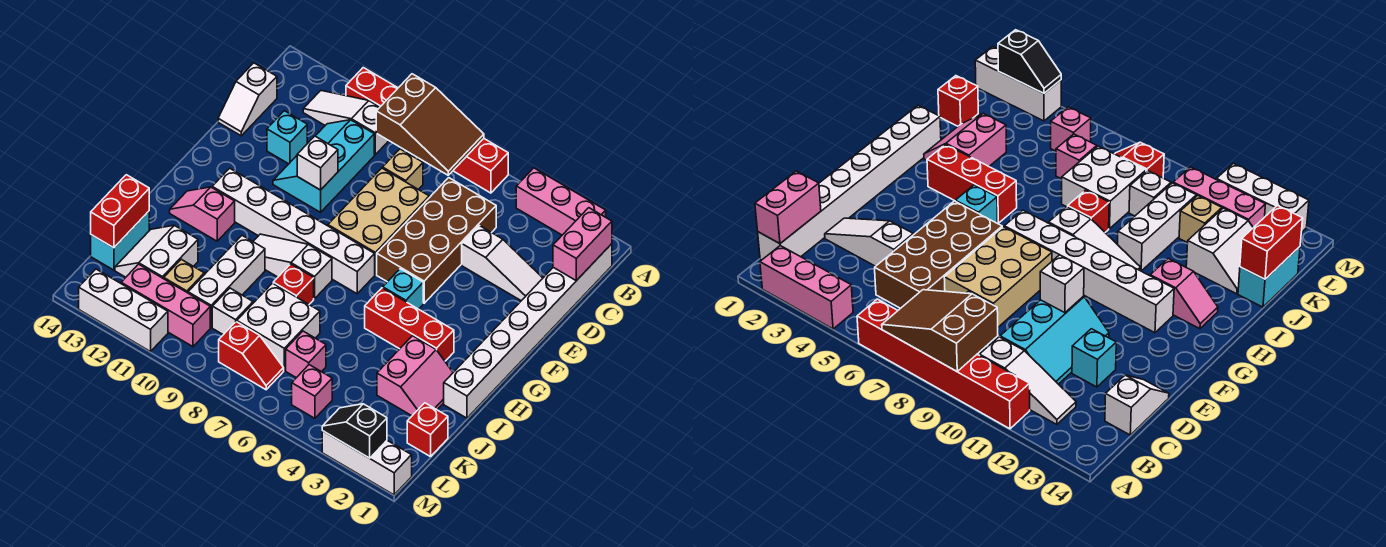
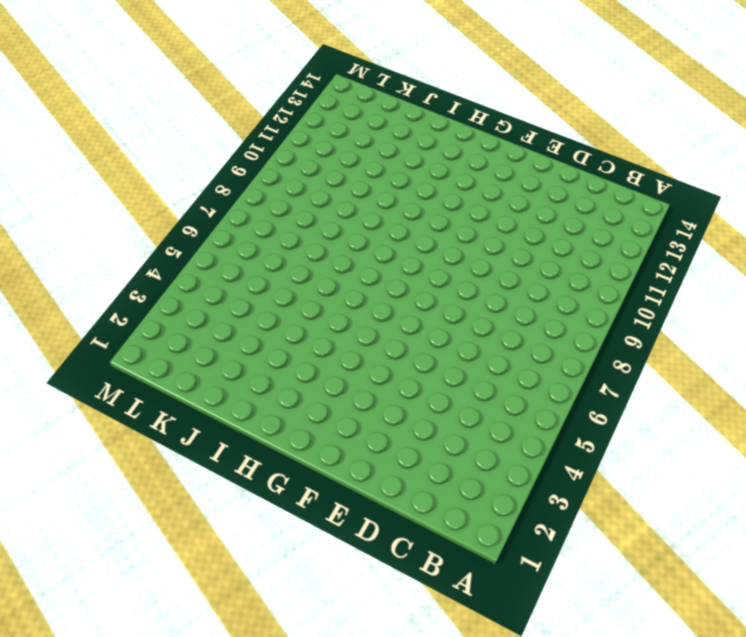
none -> pink brick A2:A4 level 1
none -> red brick A6:A11 level 1
none -> white brick B1:I1 level 1
none -> white slope B10:B12 level 1 top 10

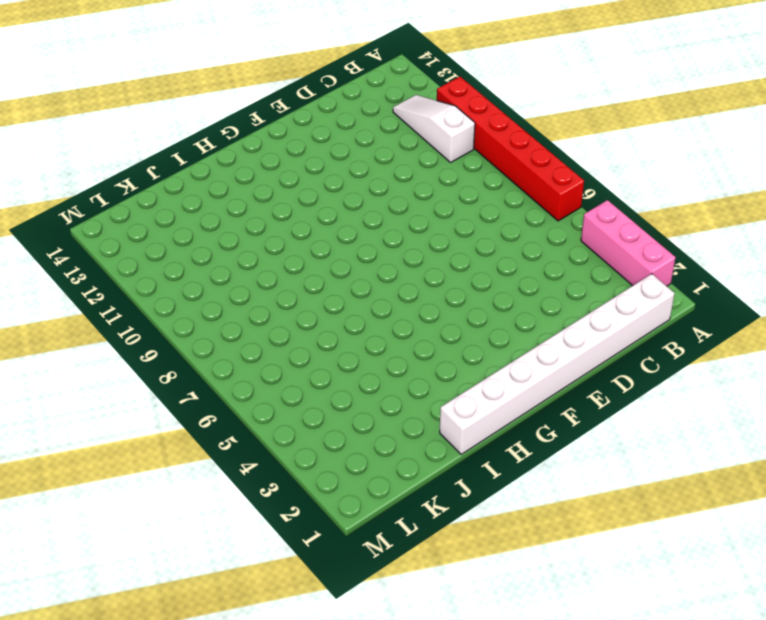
none -> brown brick C5:F6 level 1
none -> tan brick C8 level 1
none -> cyan slope C10:E11 level 1 top 10
none -> white slope C14:D14 level 1 top C

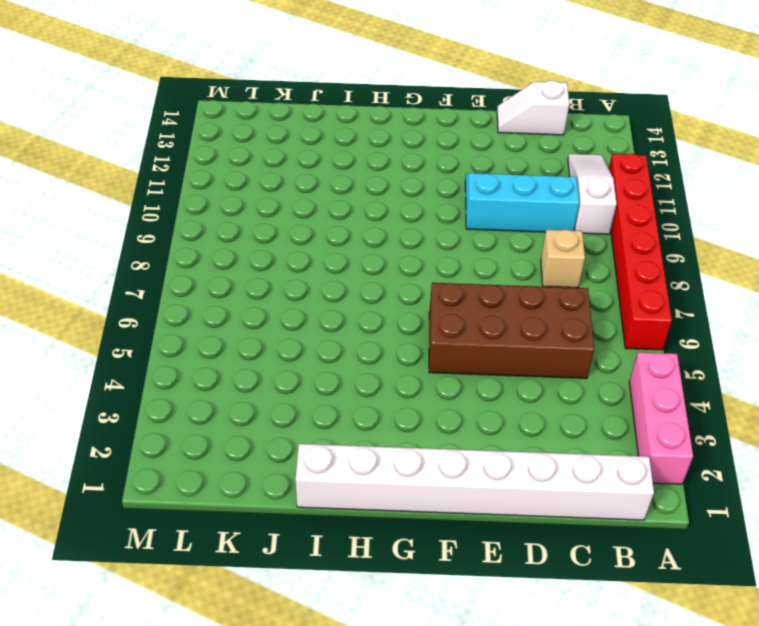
none -> white slope D2:D4 level 1 top 4
none -> tan brick D7:F8 level 1
none -> cyan brick D12 level 1
none -> cyan brick G5 level 1

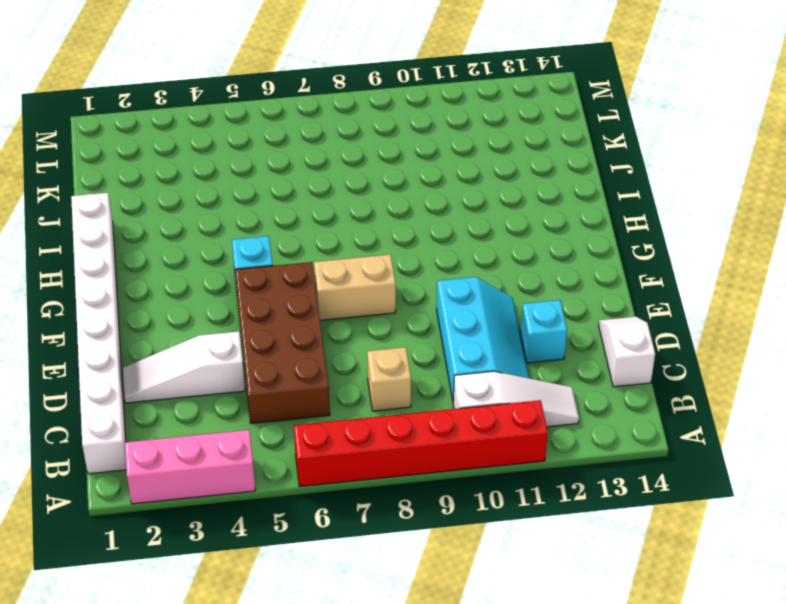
tan brick F7:F8 level 1 -> tan brick D7:F8 level 1
none -> white brick G7:G12 level 1
none -> red brick H3:H5 level 1
none -> white slope H8:H10 level 1 top 8
none -> pink slope H12:H13 level 1 top 12

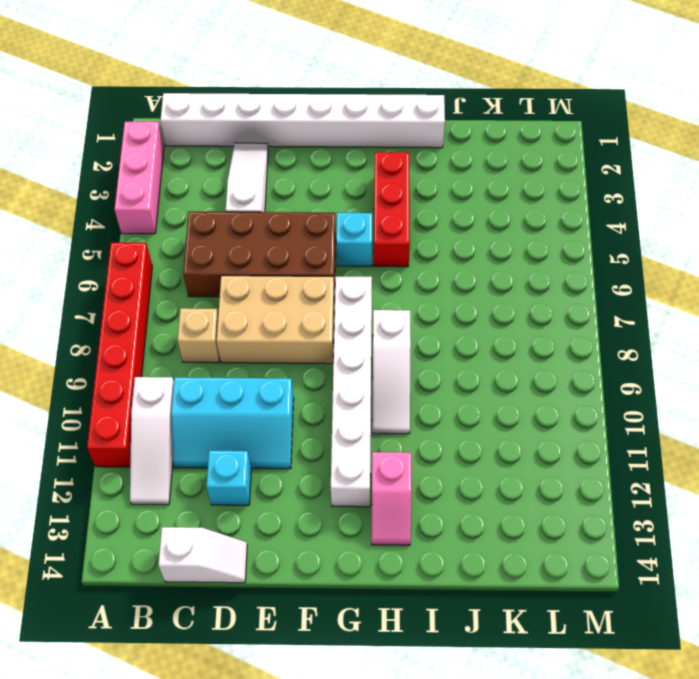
none -> pink slope I2:J3 level 1 top 3
none -> red brick I8 level 1
none -> white brick I10:K10 level 1
none -> white brick J7:K8 level 1

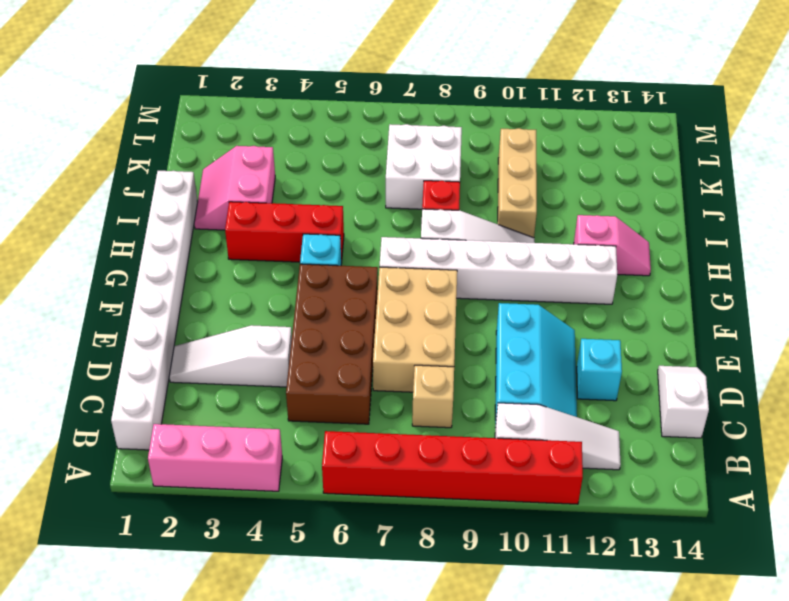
tan brick I10:K10 level 1 -> white brick I10:K10 level 1
none -> white slope J12:K13 level 1 top 12
none -> cyan brick J14:K14 level 1
none -> red brick K1 level 1
none -> pink brick K6 level 1

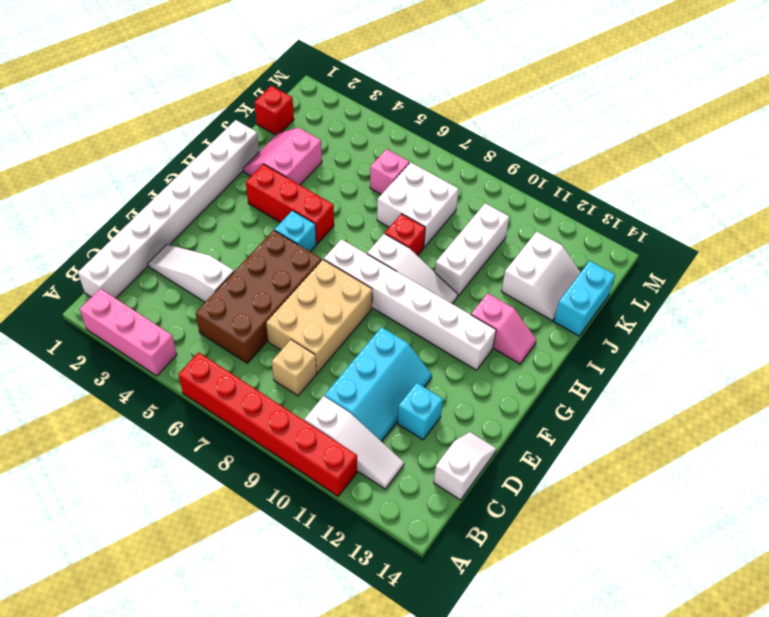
none -> white brick K9 level 1
none -> tan brick K11 level 1
none -> pink brick L5 level 1
none -> red slope L7:L8 level 1 top 8

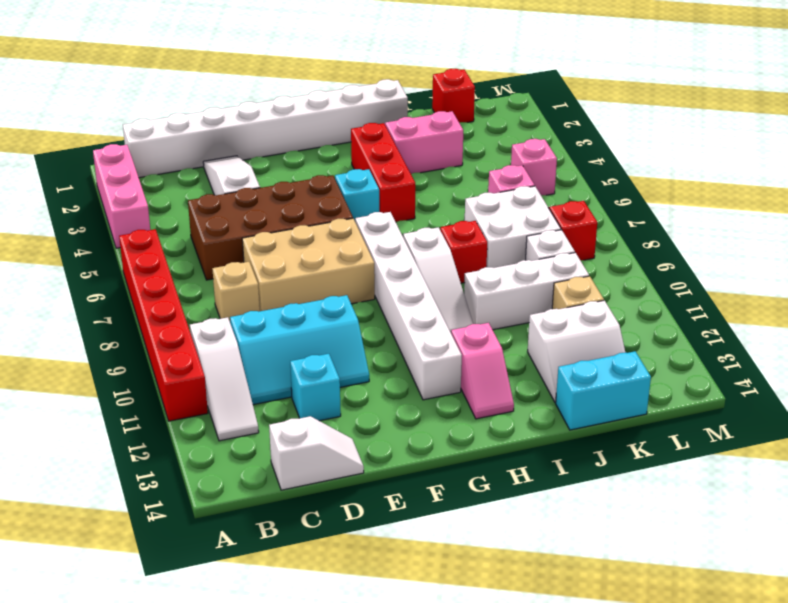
none -> pink brick L10:L12 level 1
none -> white brick M1:M3 level 1
none -> white brick M11:M13 level 1
none -> brown slope A7:B9 level 2 top 9

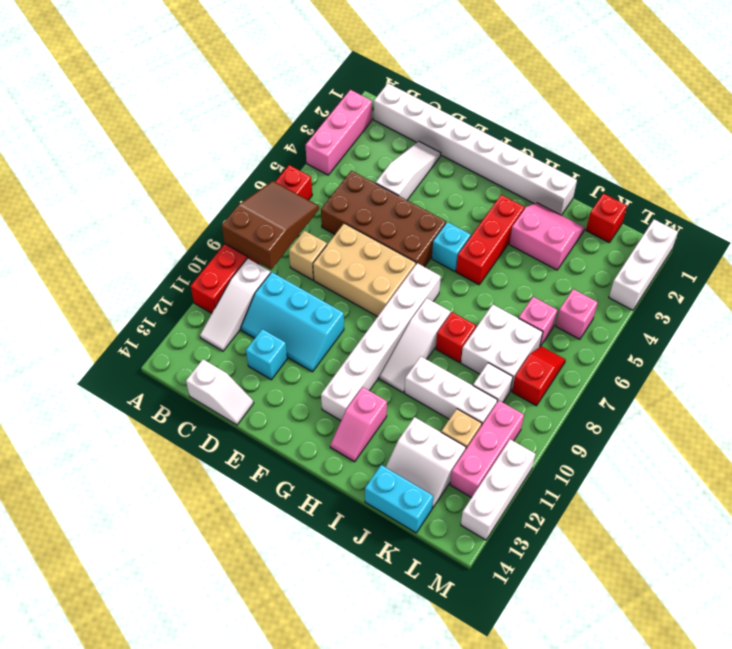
none -> pink brick B1:C1 level 2
none -> white brick E10 level 2
none -> red brick J14:K14 level 2
none -> black slope M2:M3 level 2 top 2

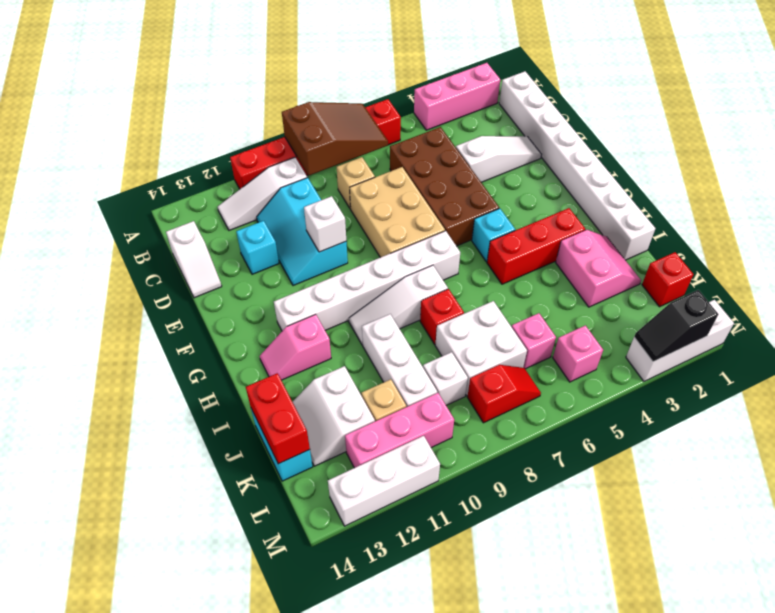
none -> pink brick B1:C1 level 2

